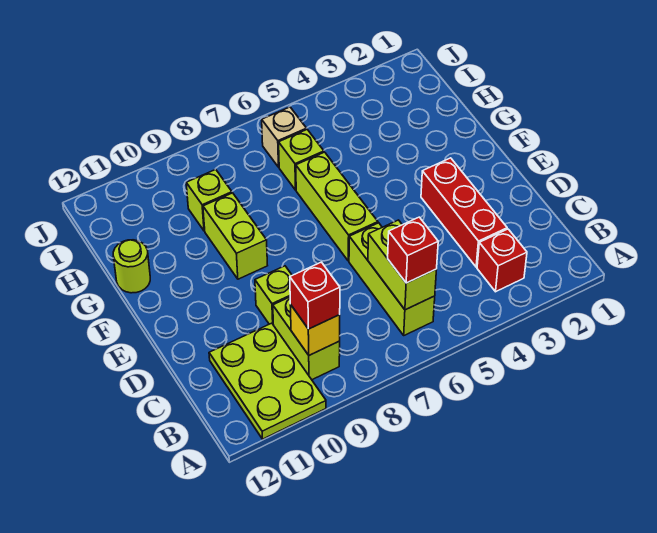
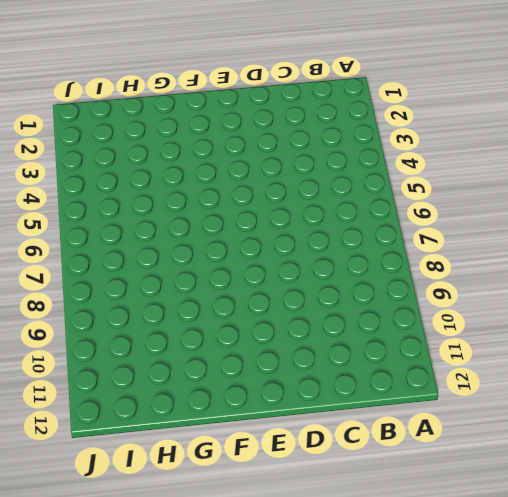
none -> lime plate A10:C11 level 1
none -> red brick B3 level 1
none -> lime brick B6:D6 level 1

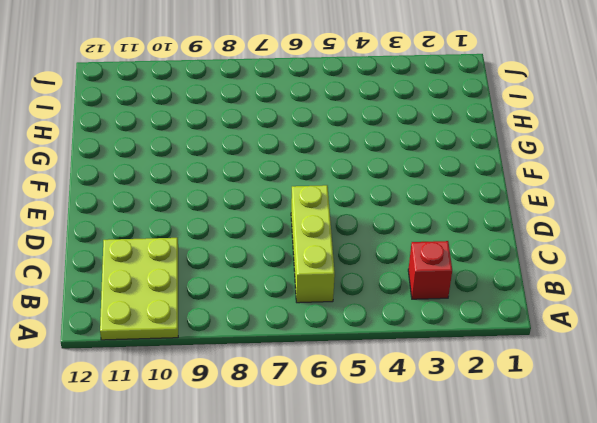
none -> lime brick B9:C9 level 1
none -> red brick C3:E3 level 1
none -> lime brick D9 level 1

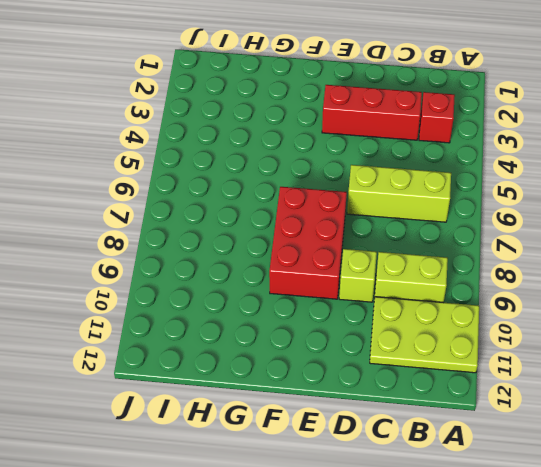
red brick E7:F9 level 1 -> lime brick F9:G9 level 1
none -> lime brick E6:G6 level 1
none -> lime round brick G12 level 1
none -> lime brick H6 level 1

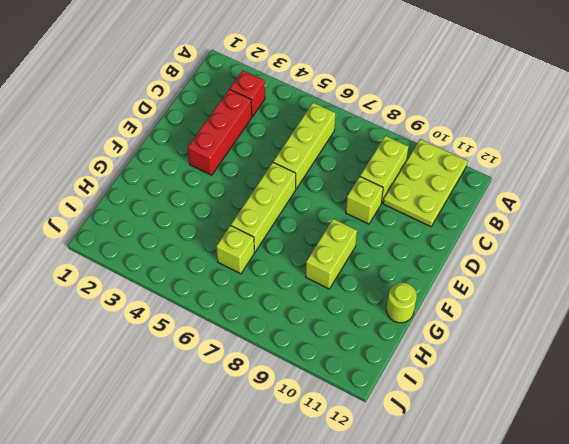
none -> lime brick H9 level 1
none -> tan brick I6 level 1
none -> lime brick B6:C6 level 2

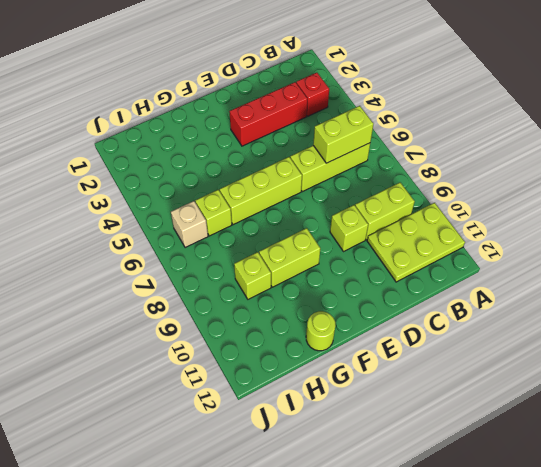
none -> yellow brick B9 level 2
none -> red brick B6 level 3
none -> red brick B9 level 3

